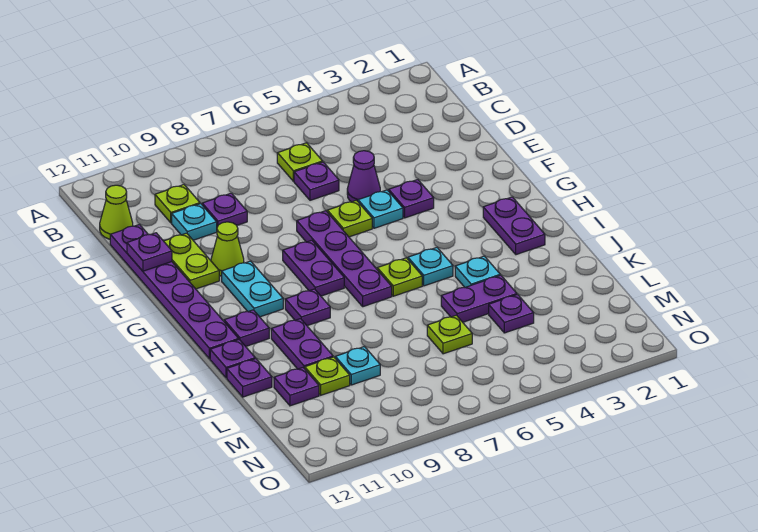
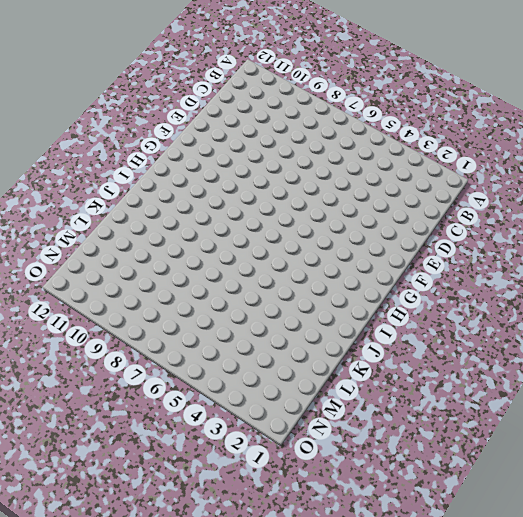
none -> lime plate C6 level 1
none -> lime plate C10 level 1
none -> lime cone C12 level 1
none -> purple plate D6 level 1

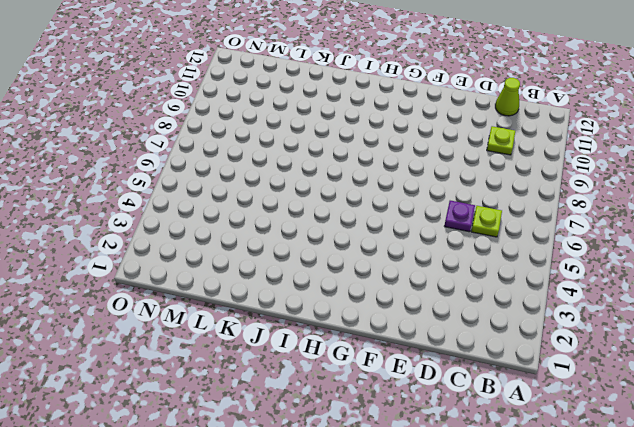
none -> purple plate D9 level 1
none -> cyan plate D10 level 1
none -> purple plate D12:I12 level 1
none -> purple cone E5 level 1

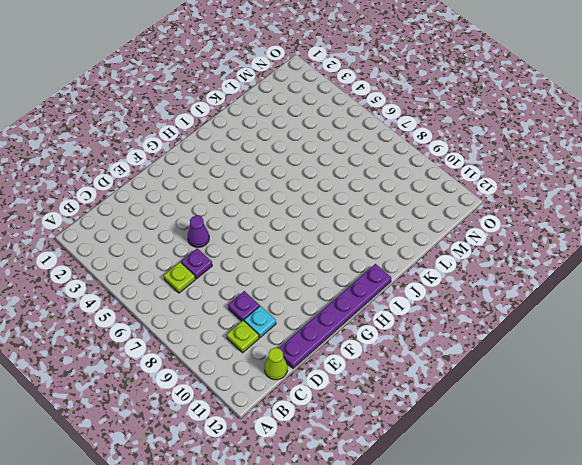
none -> lime plate E11:F11 level 1
none -> purple plate F4 level 1
none -> cyan plate F5 level 1
none -> lime plate F6 level 1

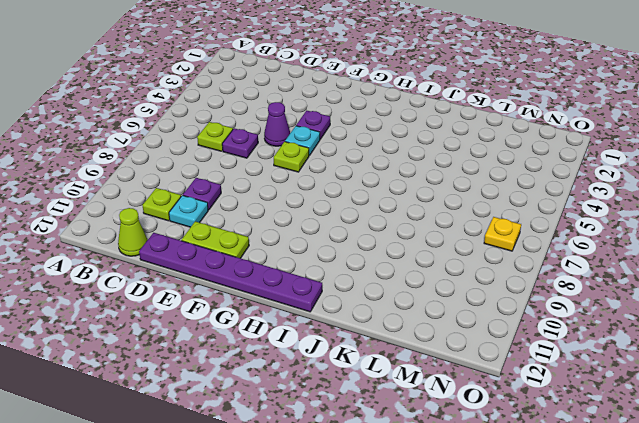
yellow plate N7 level 1 -> none
none -> purple plate F7:I7 level 1
none -> lime cone F10 level 1
none -> purple plate G8:H8 level 1
none -> cyan plate G10:H10 level 1

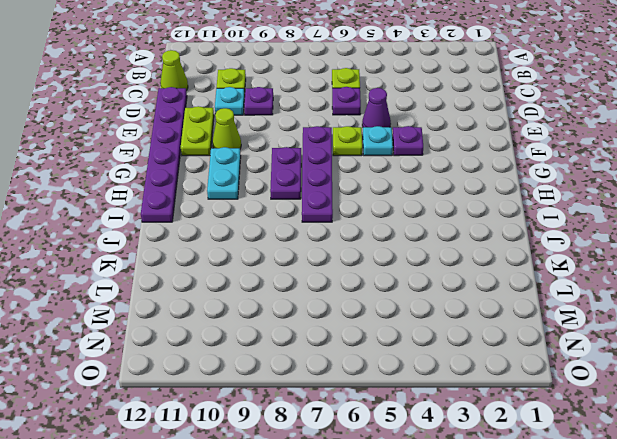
none -> purple plate H2:I2 level 1
none -> cyan plate I5 level 1
none -> lime plate I6 level 1
none -> purple plate I9 level 1

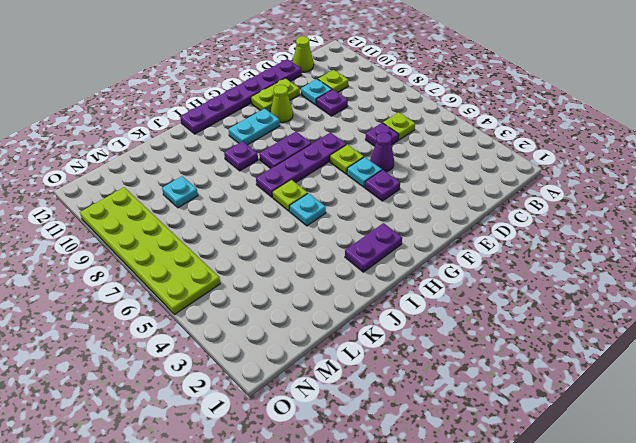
lime plate N5:O10 level 1 -> none
none -> purple plate I11 level 1
none -> cyan plate J4 level 1
none -> purple plate J10:K10 level 1
none -> purple plate J12 level 1

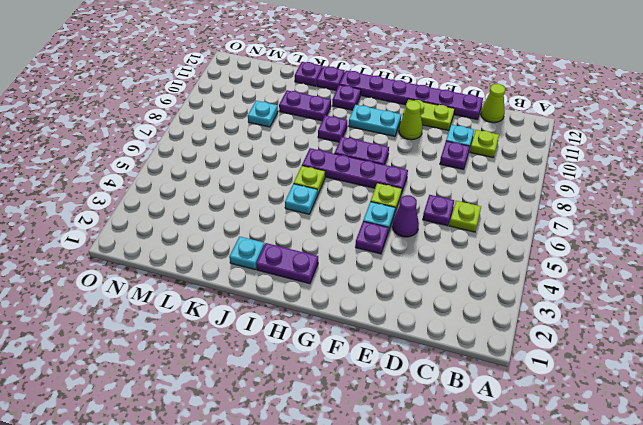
cyan plate J2 level 1 -> cyan plate J4 level 1
none -> purple plate K4:K5 level 1
none -> purple plate L4 level 1
none -> lime plate L6 level 1
none -> lime plate L10 level 1

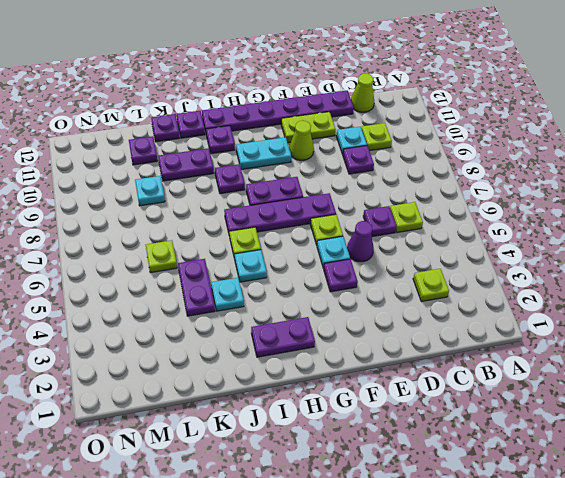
lime plate C3 level 1 -> lime plate L10 level 1
none -> purple plate L4 level 1
none -> purple plate E12 level 2

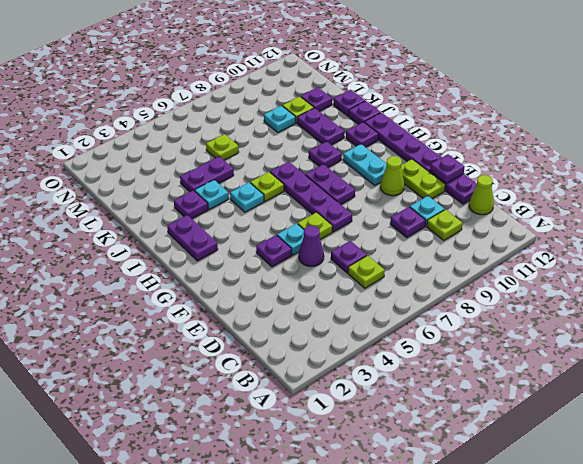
purple plate J3 level 1 -> purple plate L4 level 1

